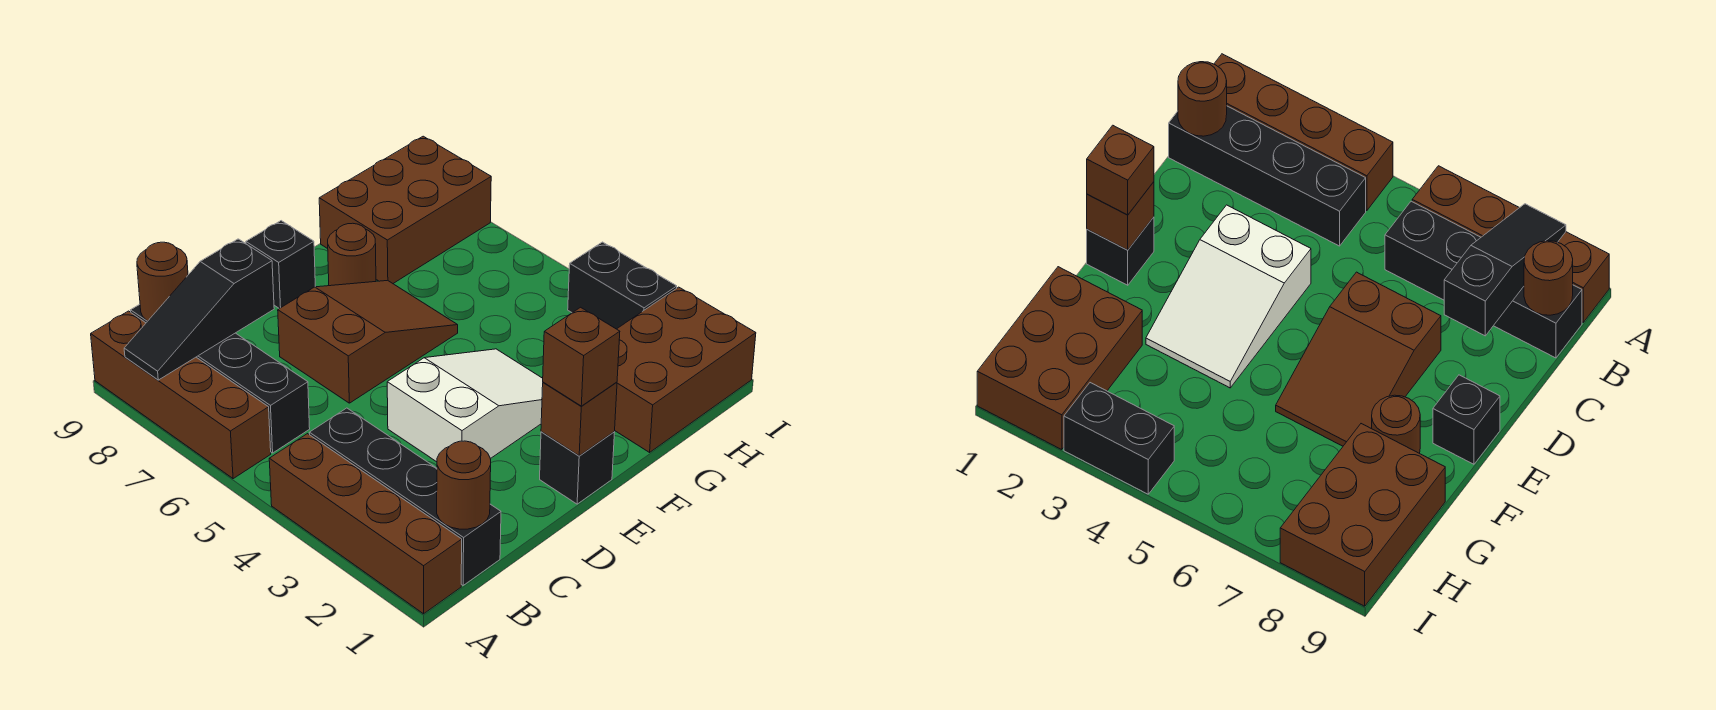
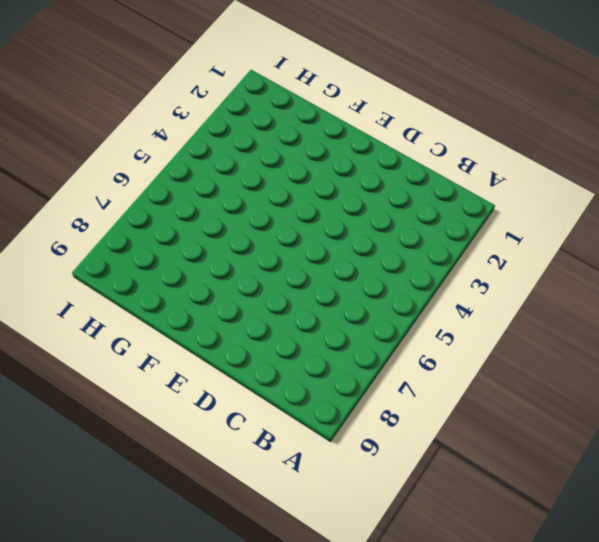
none -> brown brick A1:A4 level 1
none -> brown brick A6:A9 level 1
none -> black brick B1:B4 level 1

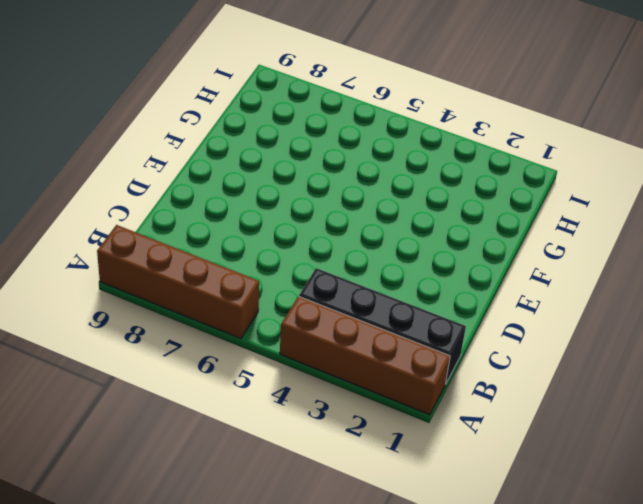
none -> black brick B6:B9 level 1
none -> white slope D3:F4 level 1 top D
none -> brown slope D6:F7 level 1 top D

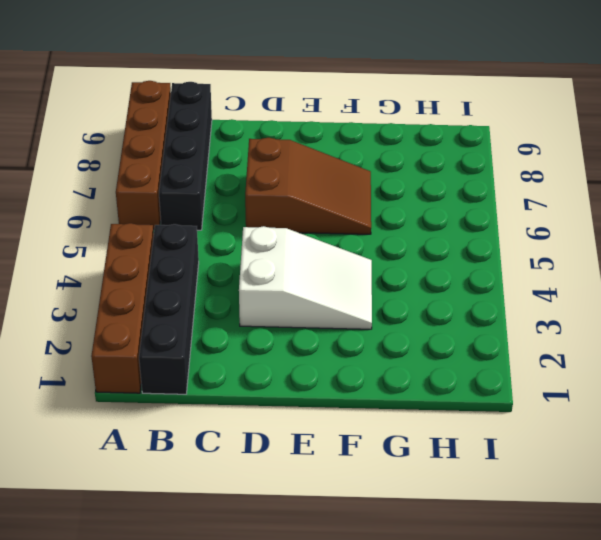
none -> black brick E1 level 1
none -> black brick E9 level 1
none -> brown round brick F8 level 1

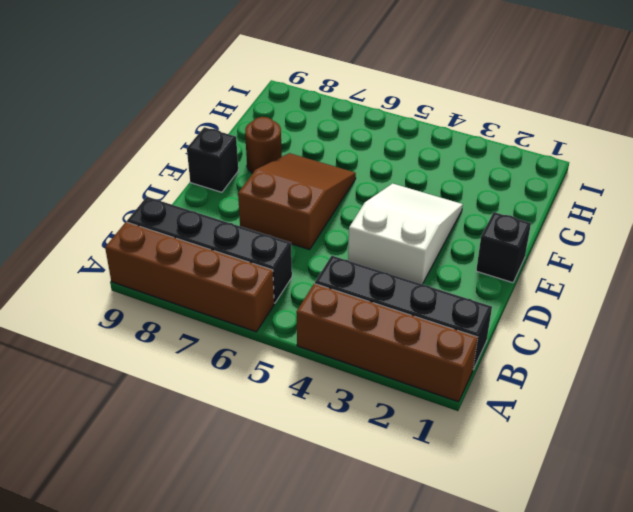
none -> brown brick G1:I2 level 1
none -> brown brick G8:I9 level 1
none -> black brick I3:I4 level 1

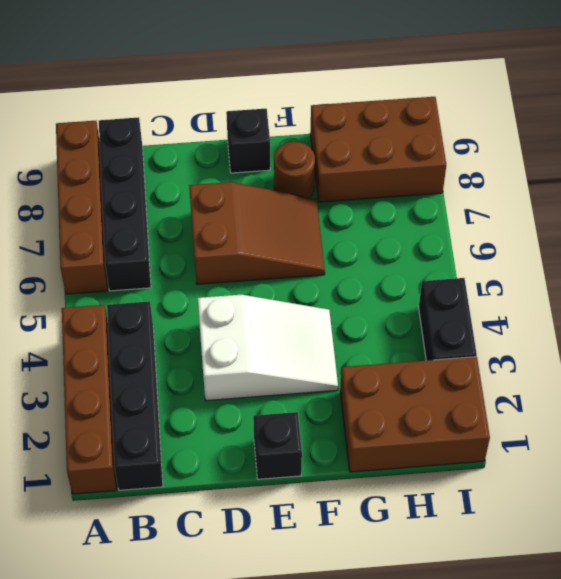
none -> black slope A8:C8 level 2 top C
none -> brown round brick B1 level 2
none -> brown round brick B9 level 2

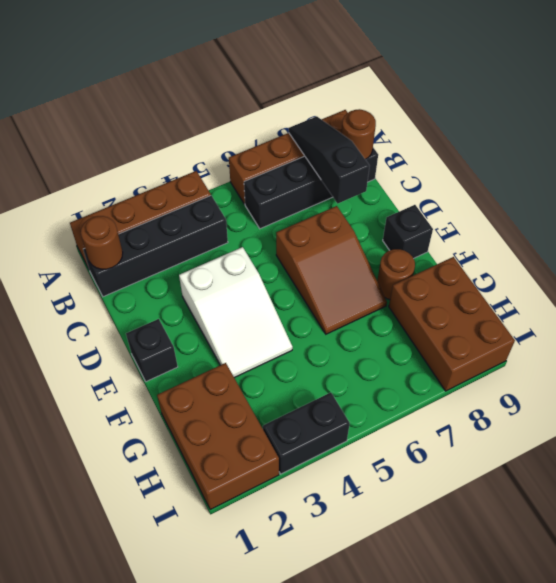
none -> brown brick E1 level 2
none -> brown brick E1 level 3

